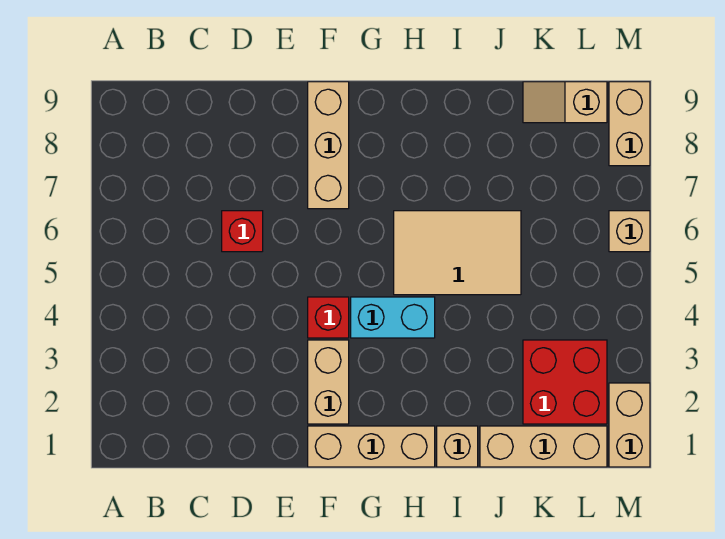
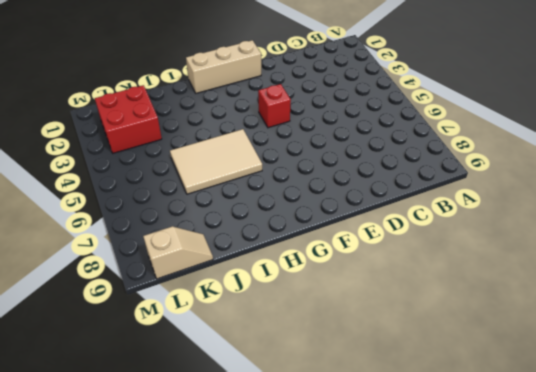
none -> red brick D6 level 1
none -> tan brick F2:F3 level 1
none -> tan brick F7:F9 level 1

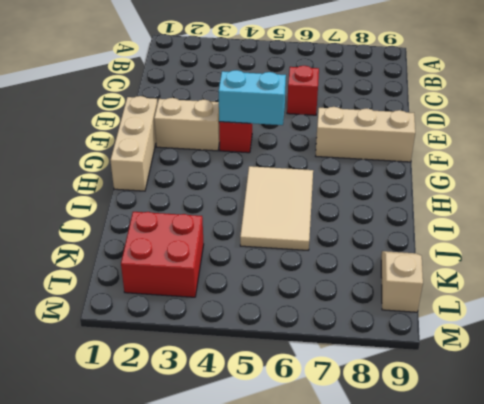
cyan brick F4:F5 level 2 -> cyan brick G4:H4 level 1
none -> tan brick I1 level 1
none -> tan brick J1:L1 level 1
none -> tan brick M1:M2 level 1

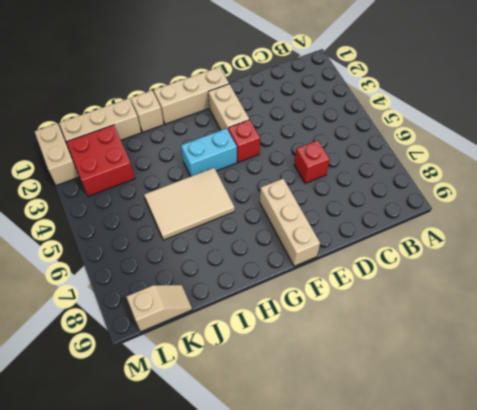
none -> tan brick M6 level 1
none -> tan brick M8:M9 level 1

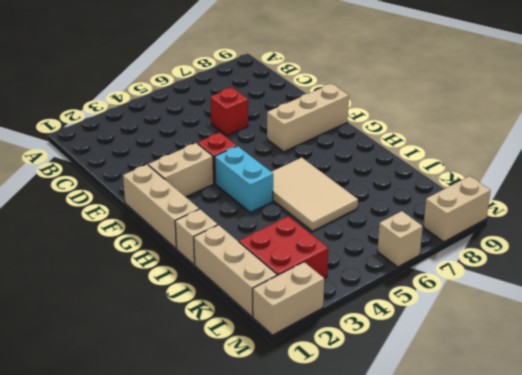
none -> tan slope K9:L9 level 1 top L

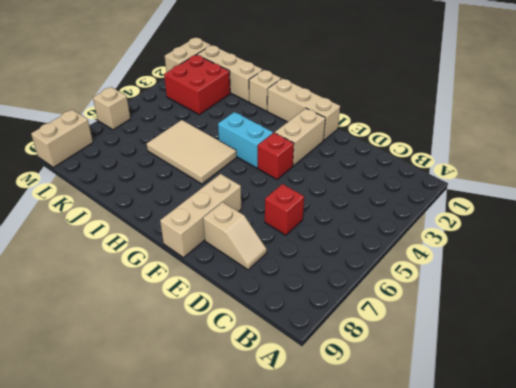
tan slope D8:E8 level 1 top E -> tan slope K9:L9 level 1 top L

